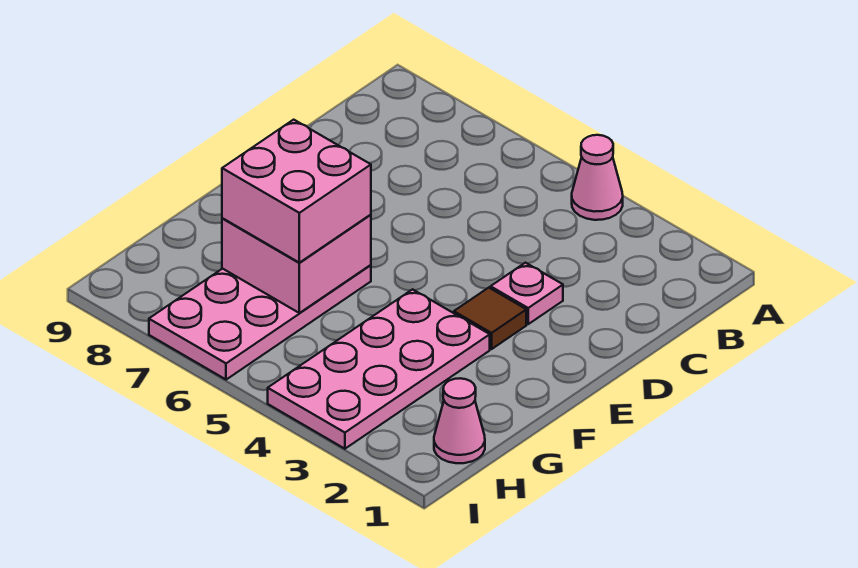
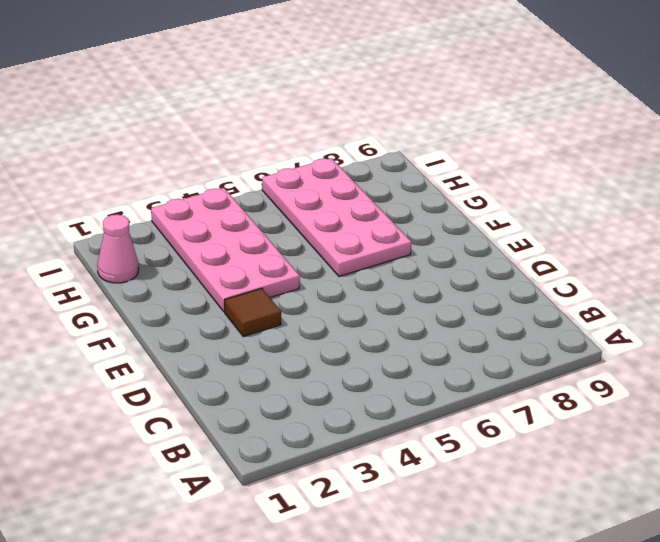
none -> pink cone A4 level 1
none -> pink plate D3 level 1

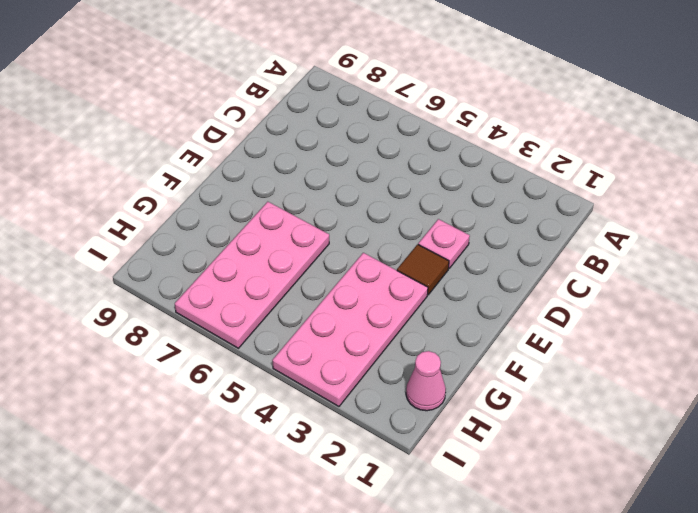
none -> pink cone A4 level 1
none -> pink brick F6:G7 level 2

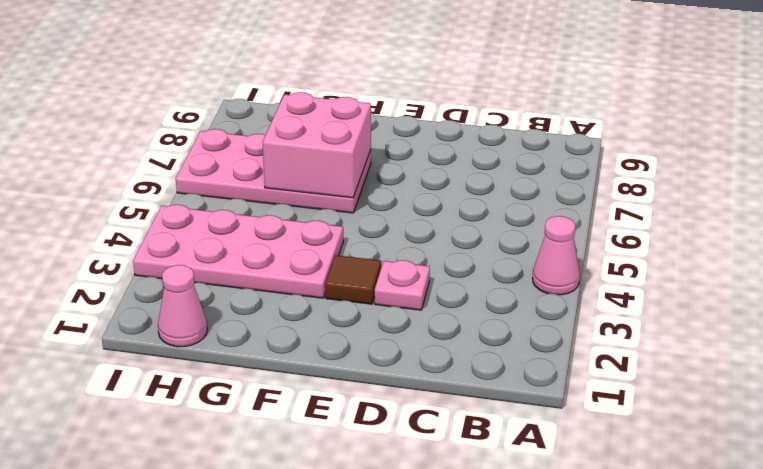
none -> pink brick F6:G7 level 3

